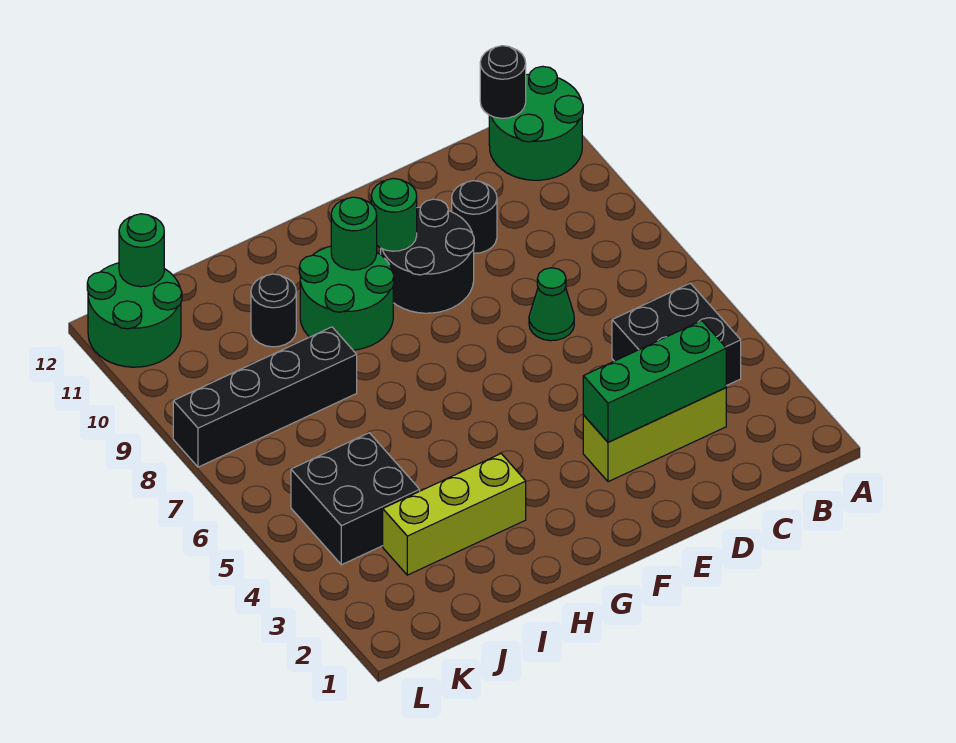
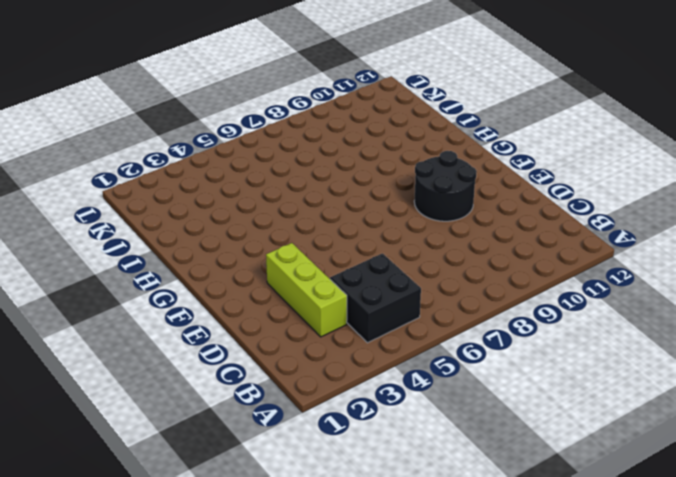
none -> green round brick A11:B12 level 1
none -> green cone D7 level 1
none -> black round brick D10 level 1

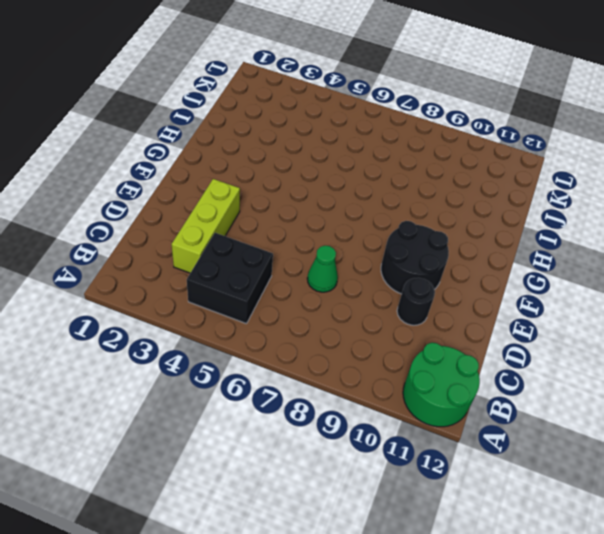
none -> green round brick G9:H10 level 1
none -> lime brick H3:J3 level 1
none -> black brick I8:L8 level 1

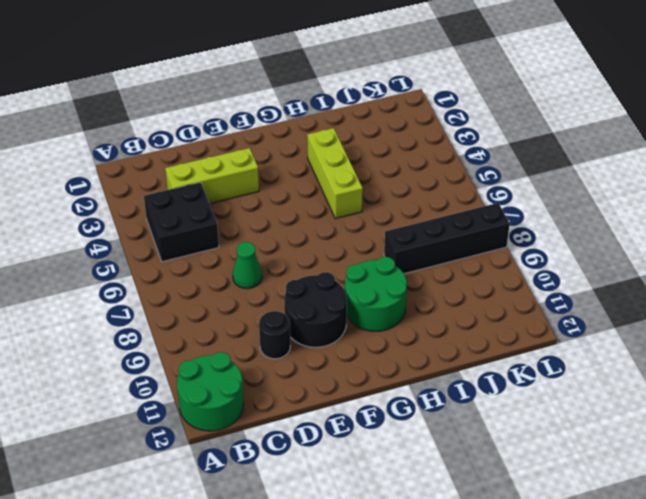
lime brick H3:H5 level 1 -> lime brick H3:J3 level 1
none -> black round brick I10 level 1
none -> black brick J4:K5 level 1
none -> green round brick K11:L12 level 1

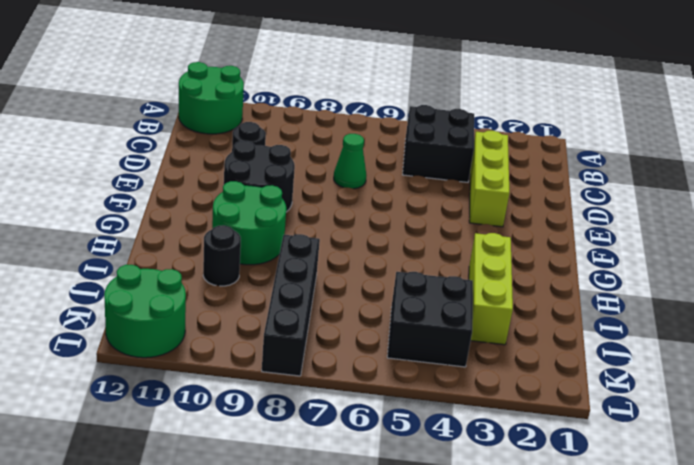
none -> black round brick B12 level 2
none -> green brick C3:E3 level 2
none -> green round brick F10 level 2

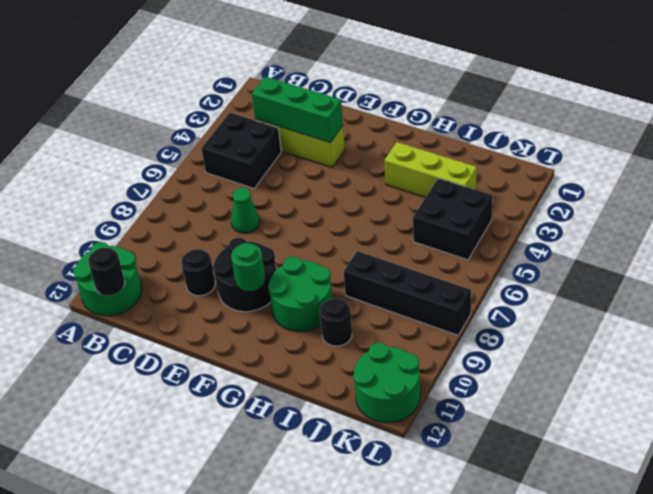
none -> green round brick G10 level 2
none -> green round brick K12 level 2

